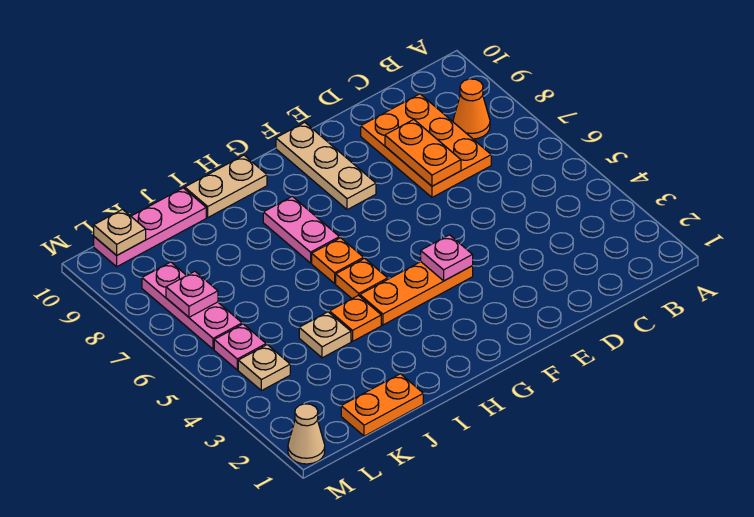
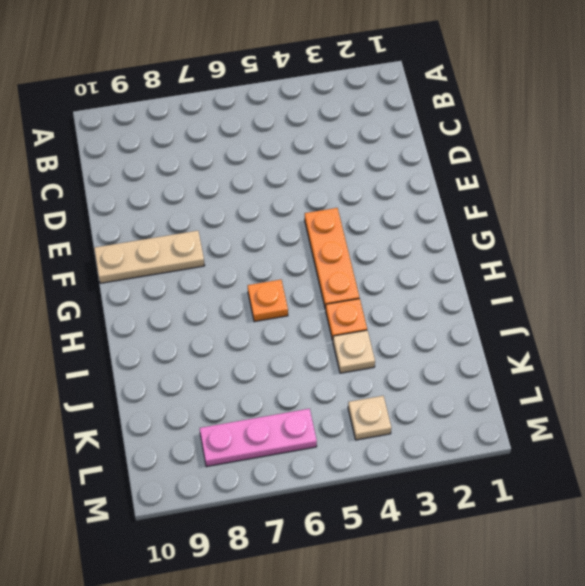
none -> orange cone B8 level 1
none -> orange plate C7:D9 level 1
none -> orange plate H5 level 1

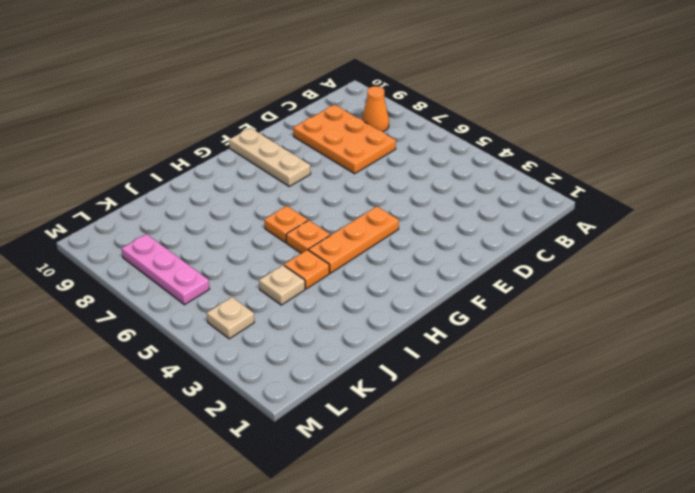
none -> pink plate H7:H8 level 1
none -> tan plate H10:I10 level 1
none -> orange plate J1:K1 level 1

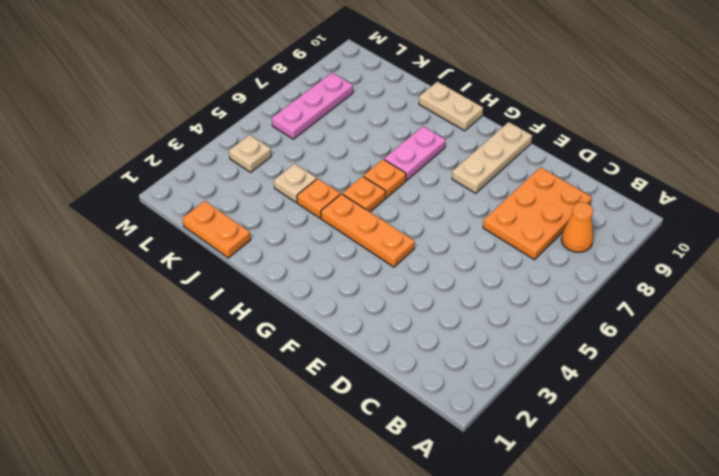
none -> pink plate J10:L10 level 1
none -> pink plate L5 level 1
none -> tan cone M1 level 1

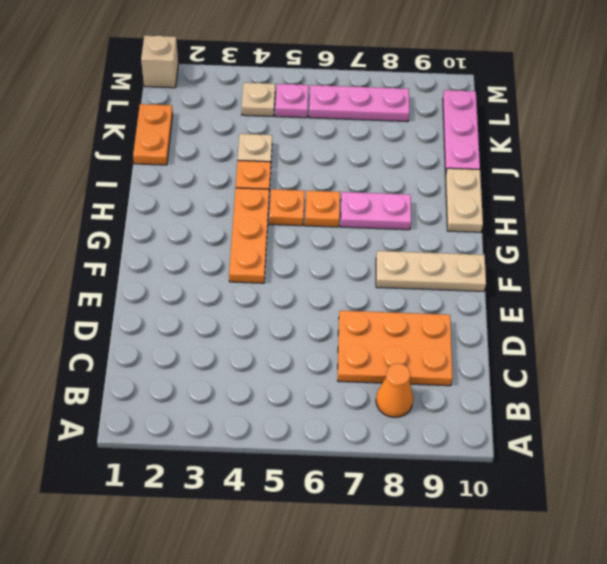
tan brick M1 level 1 -> tan cone M1 level 1
none -> orange plate D7:D8 level 2
none -> pink plate F4 level 2
none -> pink plate L7 level 2

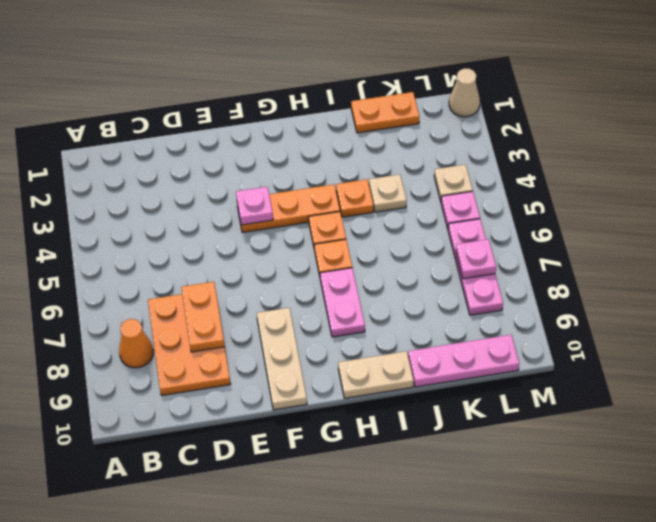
none -> tan plate L10 level 2

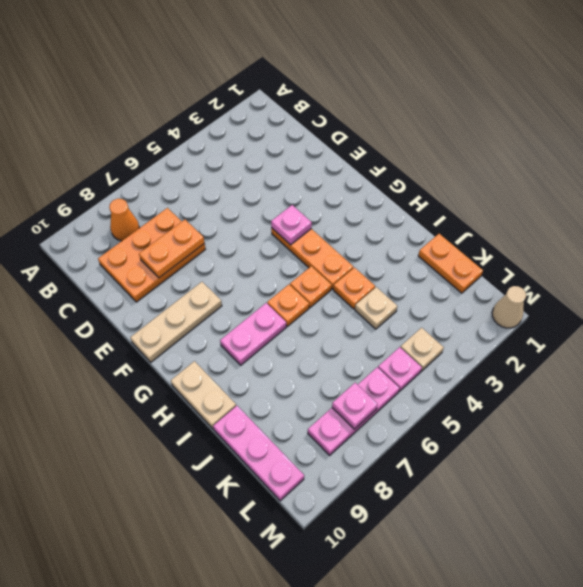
none -> tan plate L10 level 2

